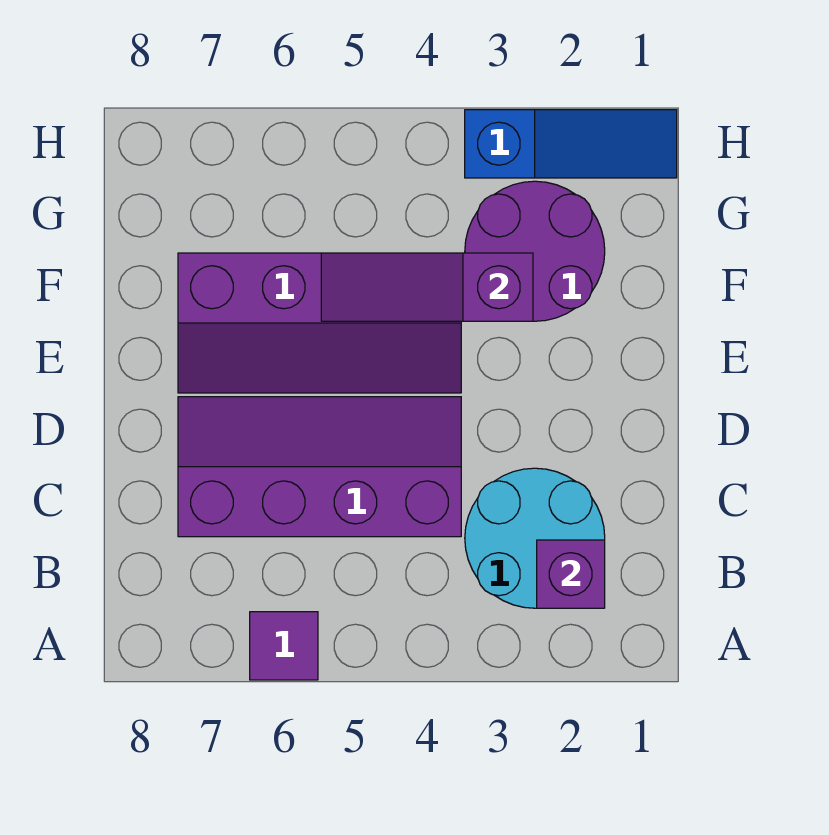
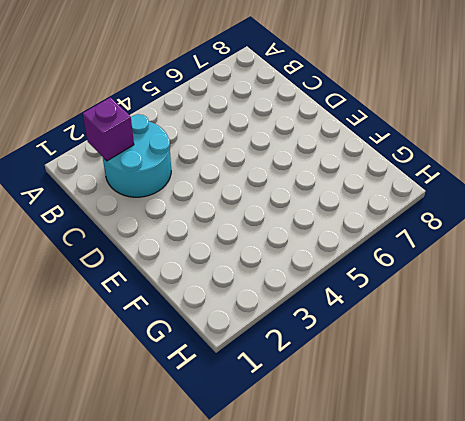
none -> purple tile A6 level 1
none -> purple slope C4:D7 level 1 top C

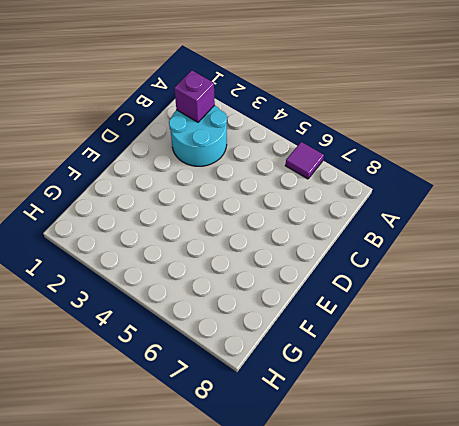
none -> purple slope C4:D7 level 1 top C
none -> purple slope E4:F7 level 1 top F

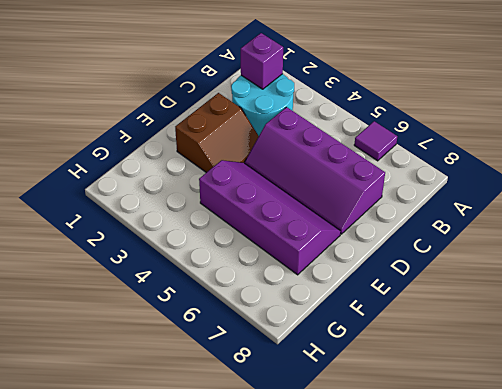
brown slope D2:E3 level 1 top 2 -> none
none -> purple round brick F2:G3 level 1
none -> blue slope H1:H3 level 1 top 3

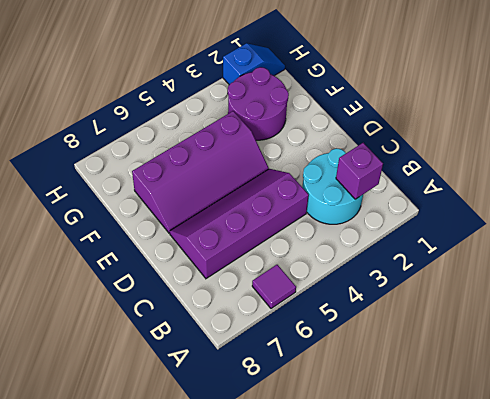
blue slope H1:H2 level 1 top 2 -> blue slope H1:H3 level 1 top 3
none -> purple slope F3:F5 level 2 top 3

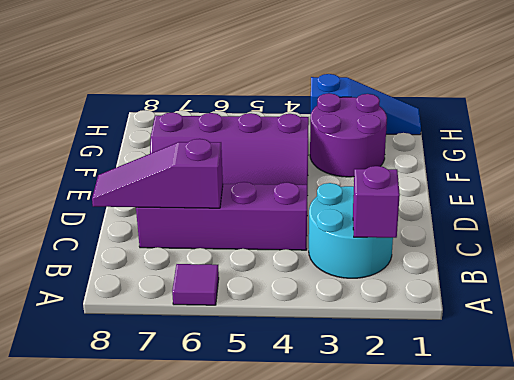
purple slope C6:C8 level 2 top 6 -> purple slope F3:F5 level 2 top 3

